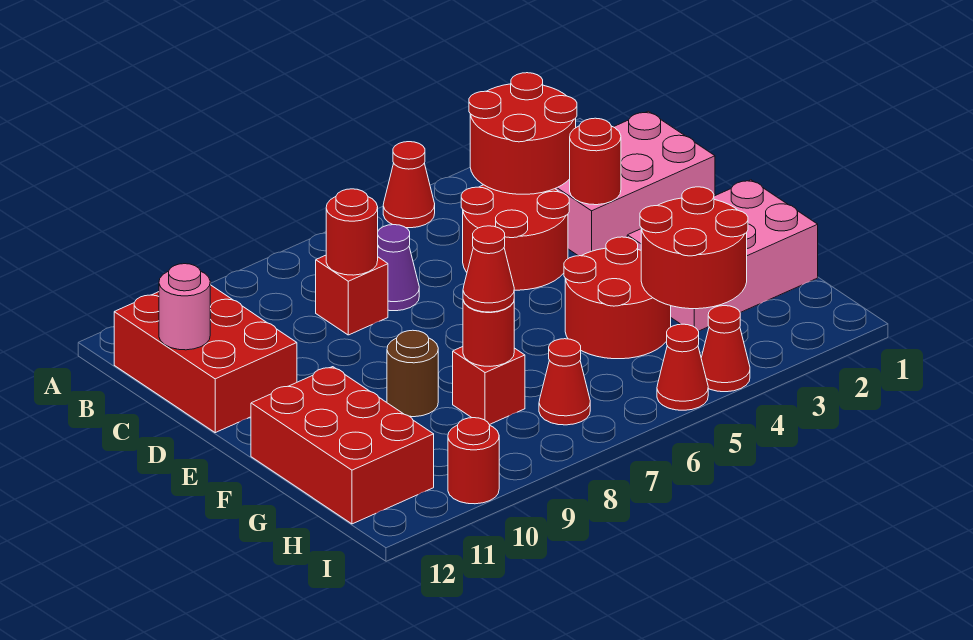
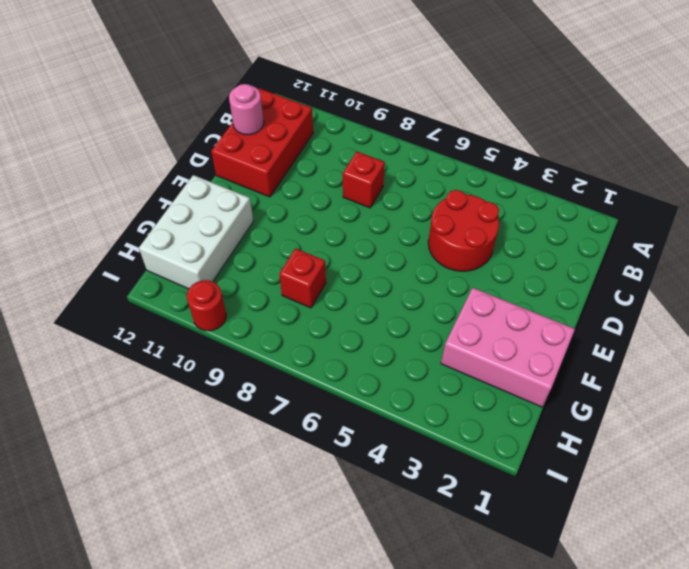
white brick F11:H12 level 1 -> red brick F11:H12 level 1
none -> red cone A5 level 1
none -> pink brick C1:D3 level 1
none -> purple cone C7 level 1

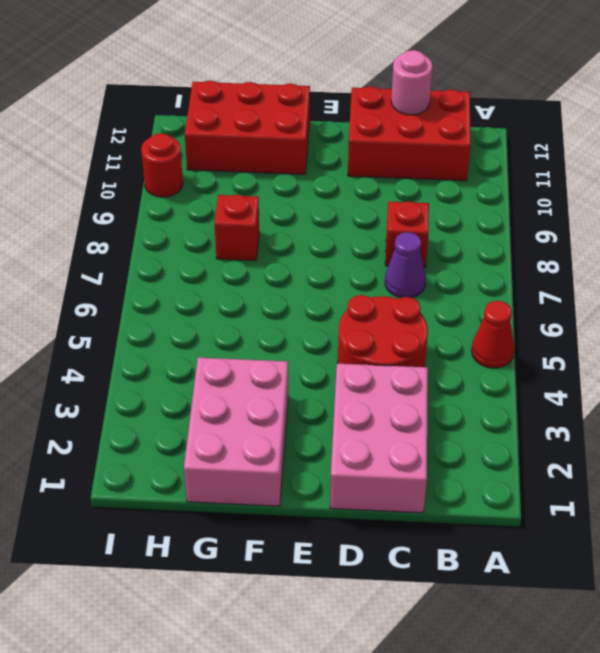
none -> red round brick F4:G5 level 1
none -> brown round brick F9 level 1
none -> red cone H7 level 1

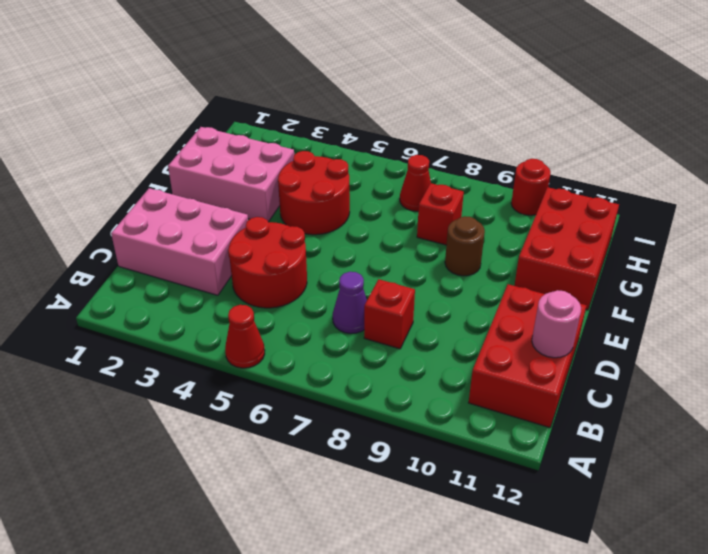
none -> red cone I4 level 1
none -> red cone I5 level 1
none -> red round brick B3:C4 level 2

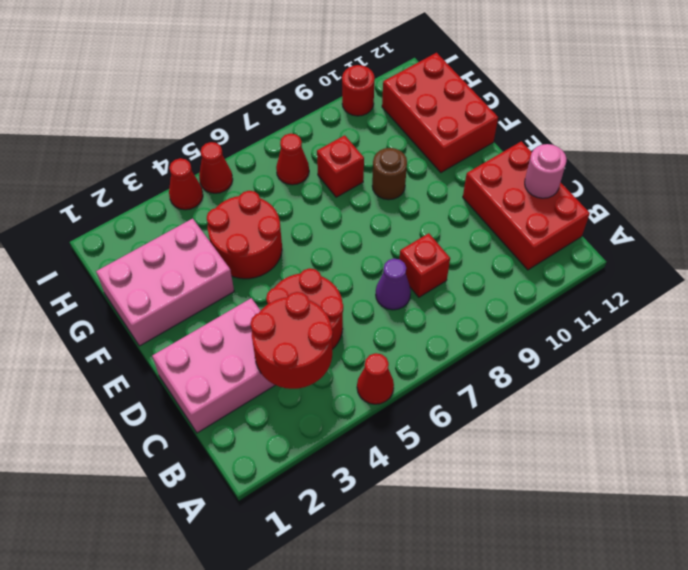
none -> red round brick C8 level 2
none -> red round brick D3 level 2
none -> red round brick G3:H4 level 2

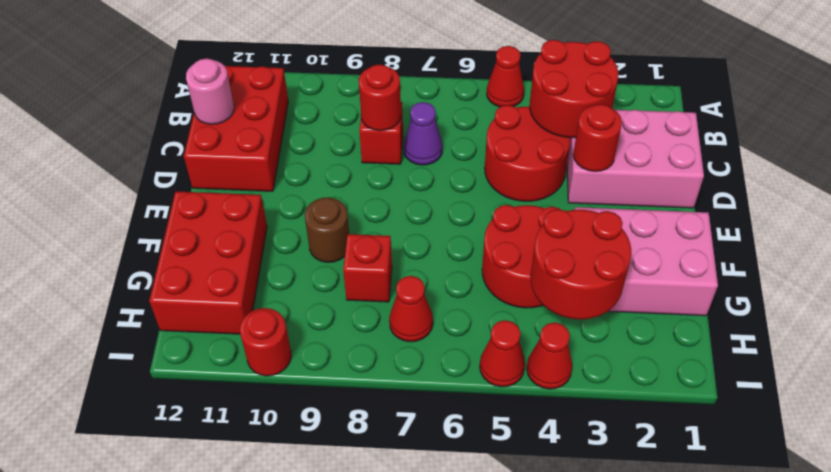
none -> red round brick G8 level 2
none -> red cone G8 level 3

